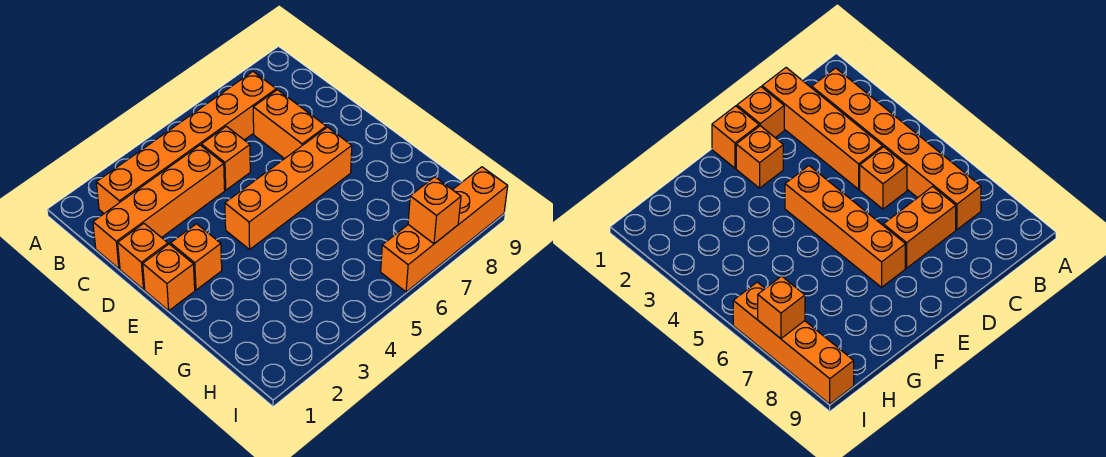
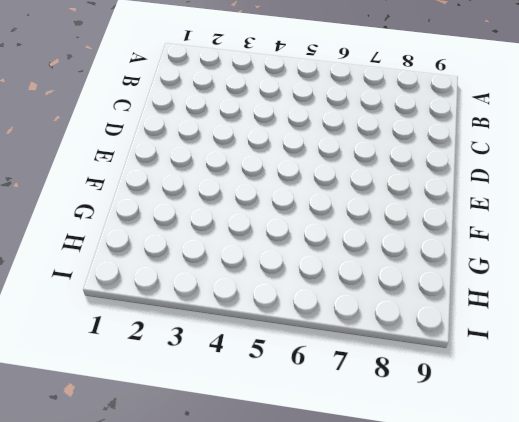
none -> orange brick B2:B7 level 1
none -> orange brick C1:C4 level 1

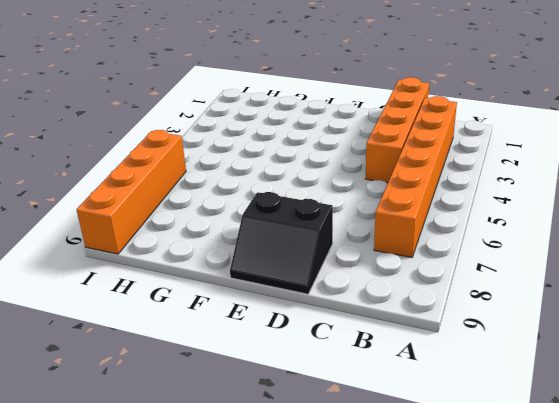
black slope D8:E9 level 1 top 8 -> none
none -> orange brick C5 level 1
none -> orange brick C7:D7 level 1

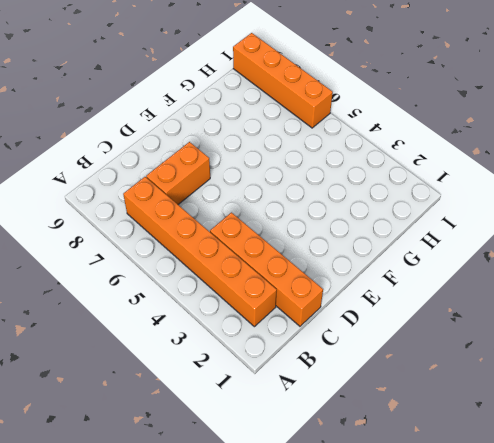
none -> orange brick C5 level 1
none -> orange brick D1 level 1

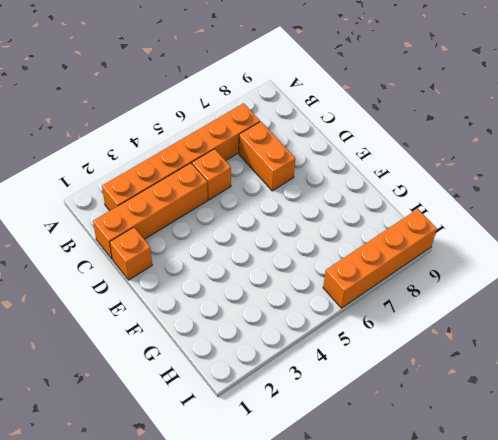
none -> orange brick E1 level 1
none -> orange brick E2 level 1

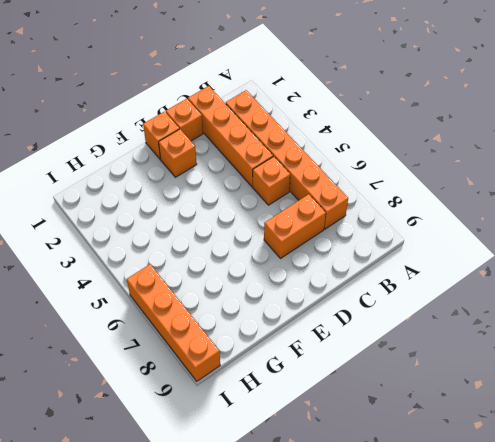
none -> orange brick E4:E7 level 1
none -> orange brick I7 level 2

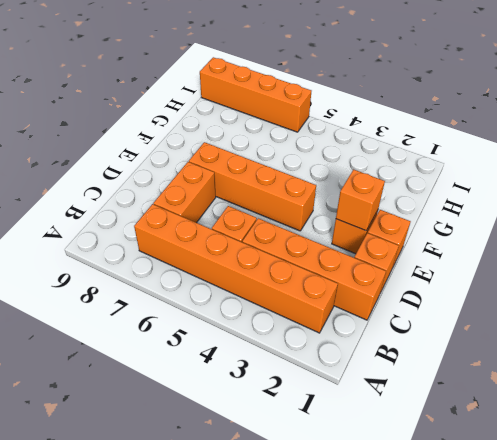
orange brick E2 level 2 -> orange brick I7 level 2

